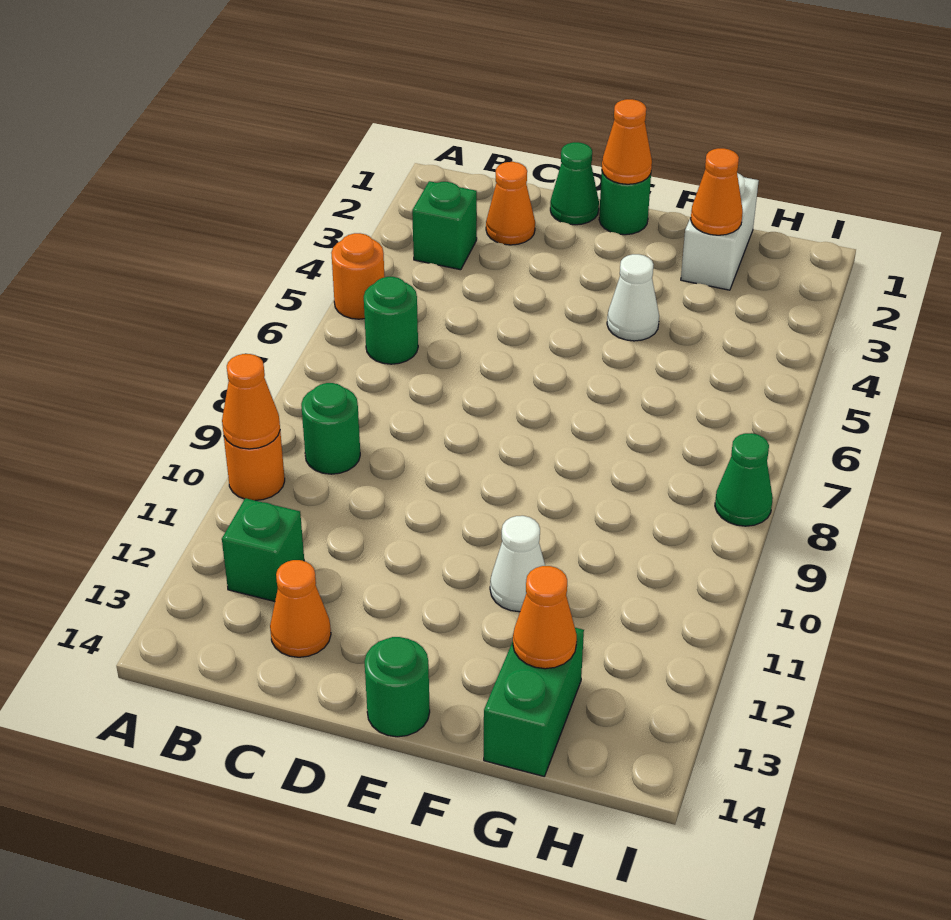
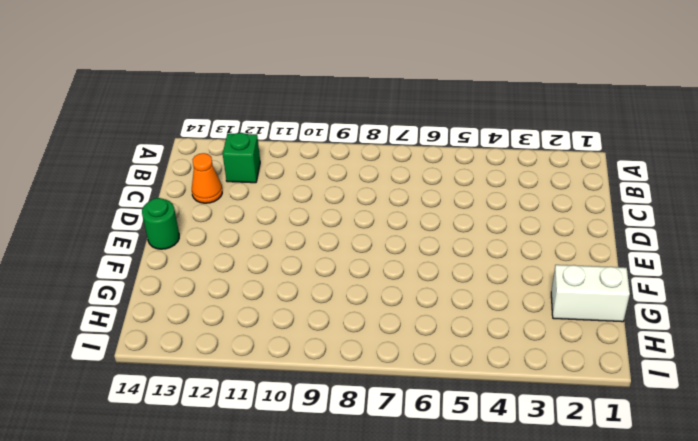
none -> orange round brick A5 level 1
none -> orange round brick A10 level 1
none -> green brick B3 level 1

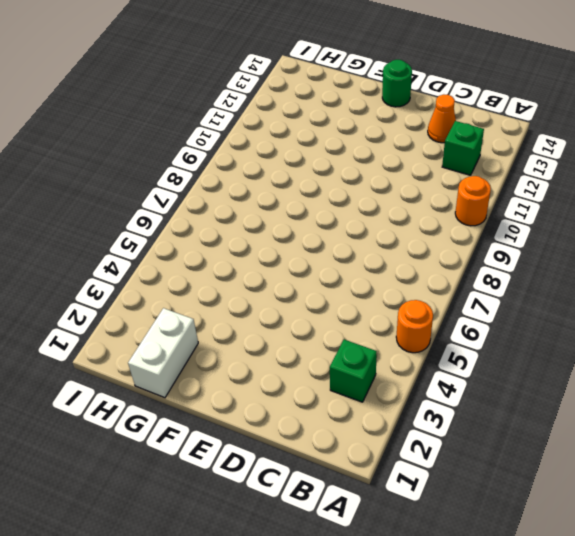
none -> green round brick B6 level 1
none -> green round brick B9 level 1
none -> orange cone C2 level 1

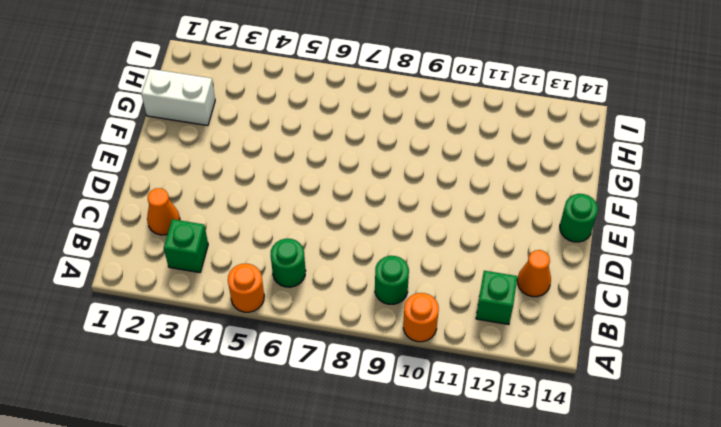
none -> green cone D1 level 1
none -> green round brick E1 level 1
none -> white cone F4 level 1

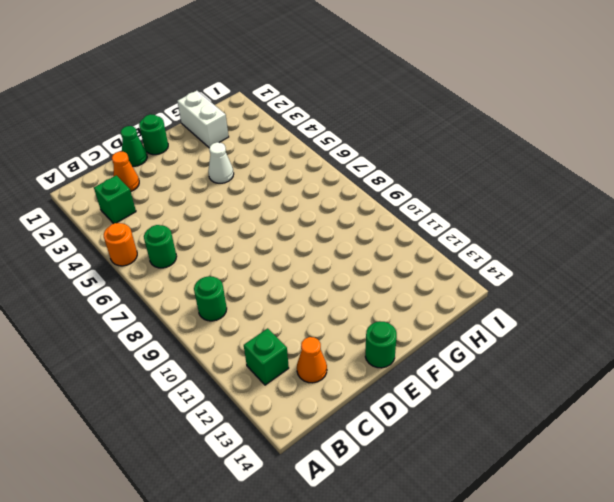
none -> orange round brick A10 level 1
none -> white cone F11 level 1
none -> green brick G13:G14 level 1

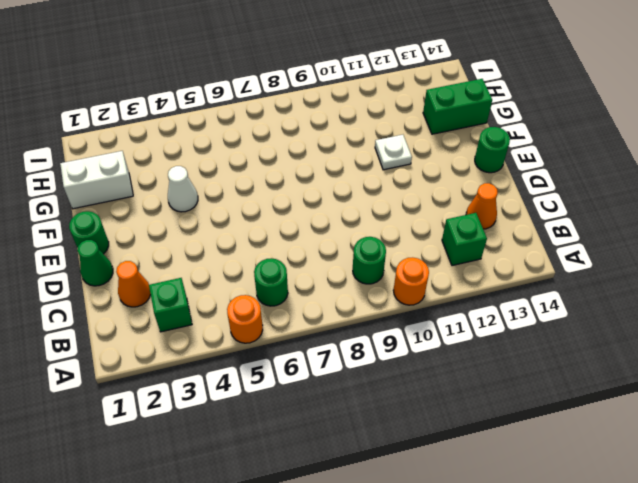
white plate F11 level 1 -> white cone F11 level 1
none -> green cone I8 level 1
none -> orange cone A10 level 2
none -> orange cone E1 level 2

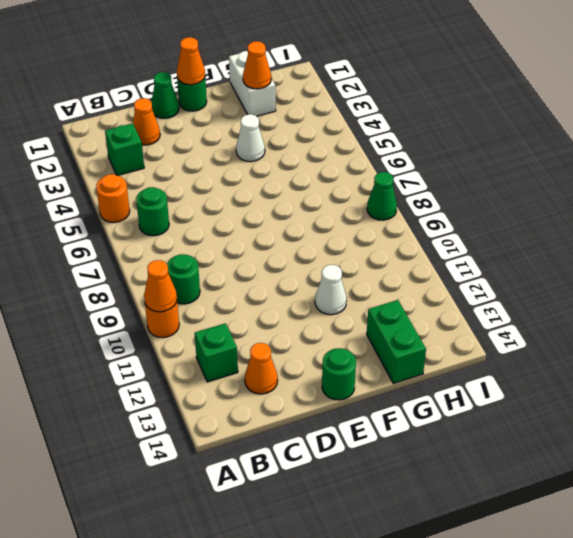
none -> orange cone G13 level 2

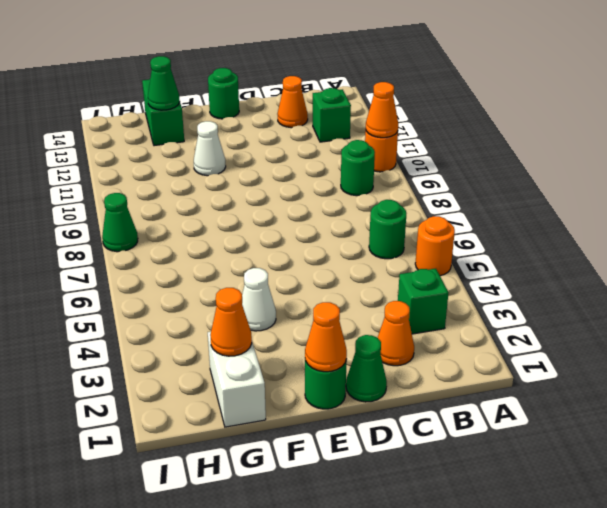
green cone G13 level 2 -> orange cone G13 level 2

